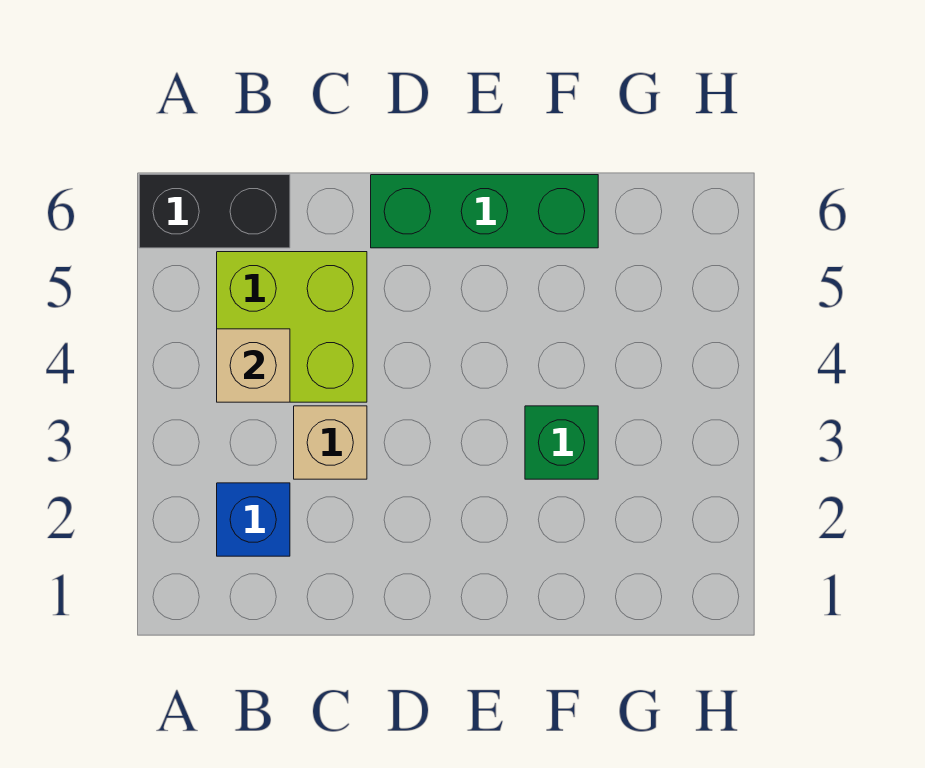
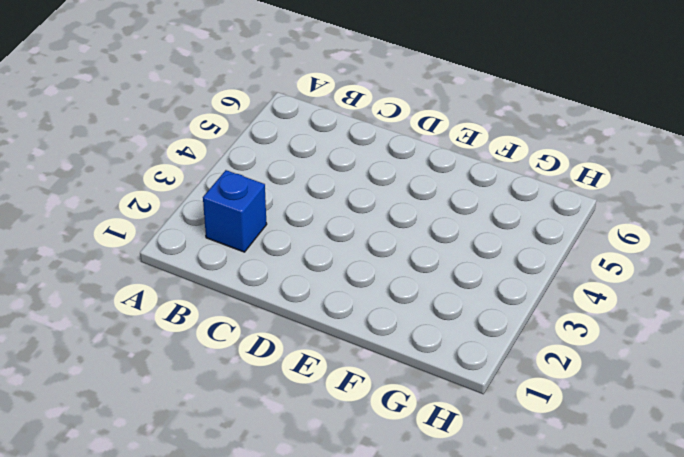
none -> black brick A6:B6 level 1
none -> lime brick B4:C5 level 1

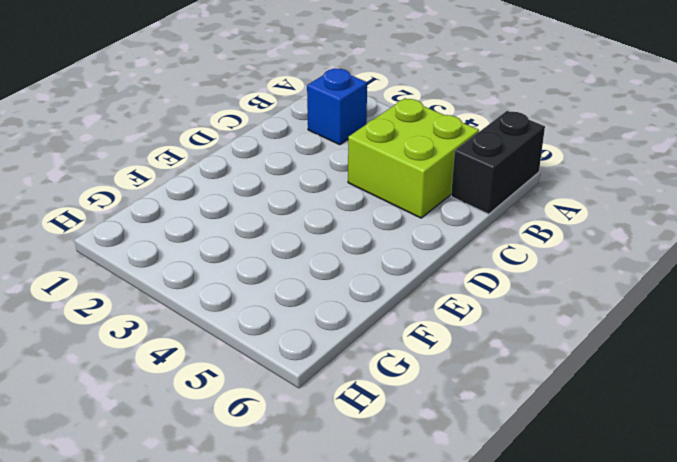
none -> tan brick C3 level 1
none -> green brick D6:F6 level 1

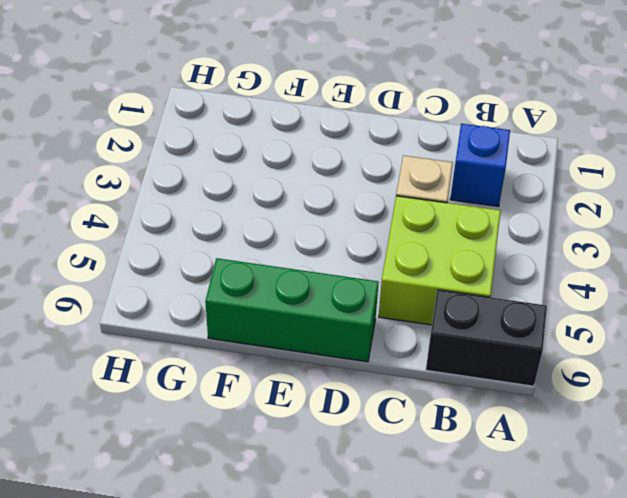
none -> green brick F3 level 1
none -> tan brick B4 level 2

